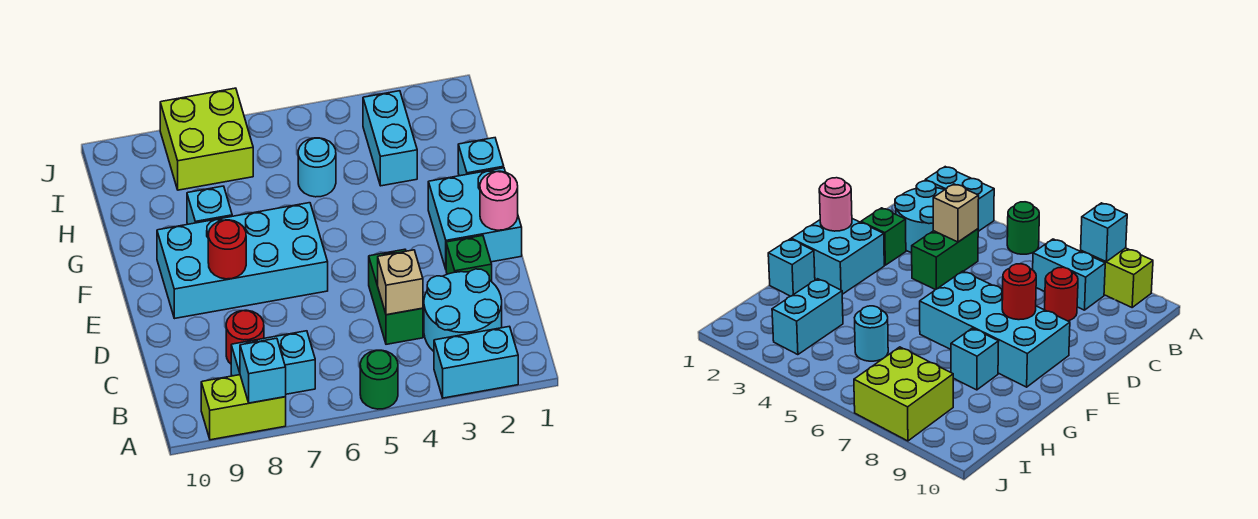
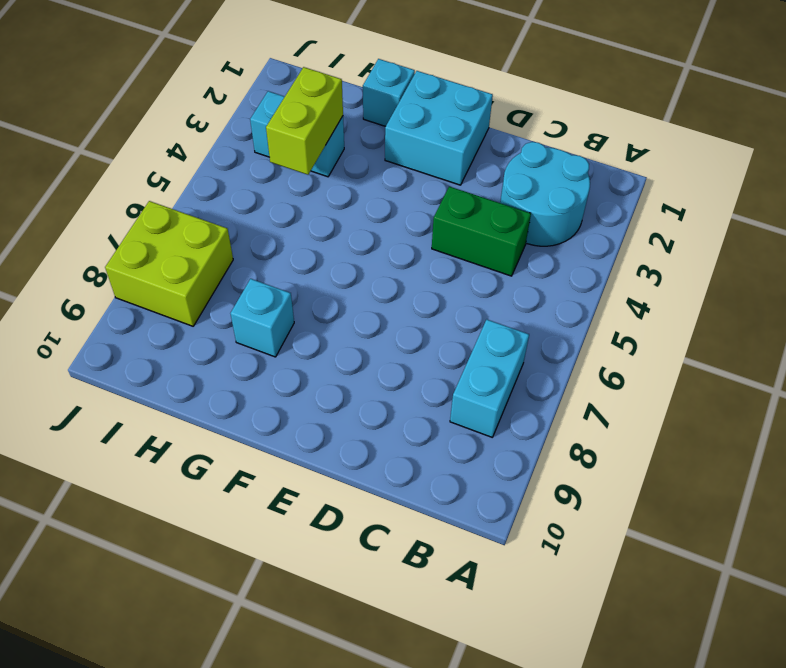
lime brick H3:H4 level 2 -> lime brick A8:A9 level 1
none -> cyan brick A2:A3 level 1
none -> green round brick A5 level 1
none -> red round brick C8 level 1

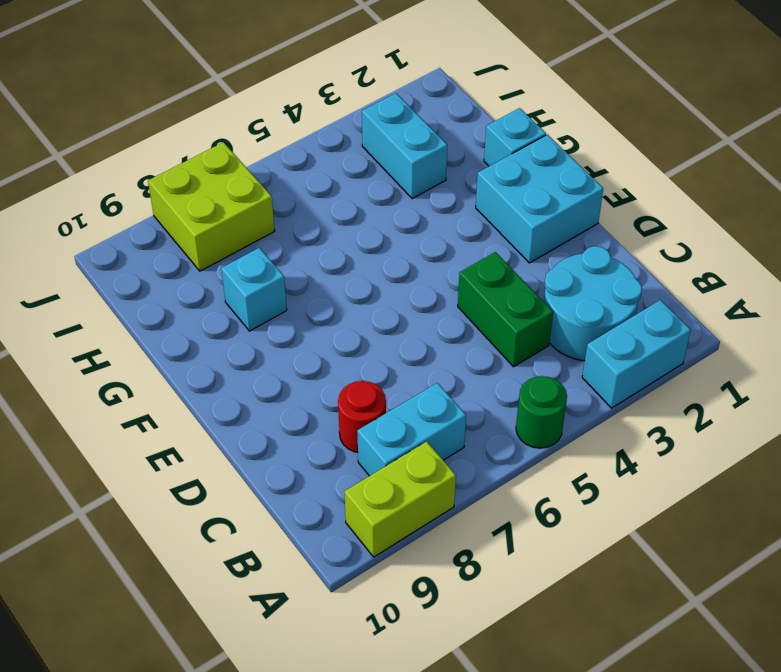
none -> green brick D2 level 1
none -> cyan brick E6:F9 level 1
none -> cyan round brick H5 level 1

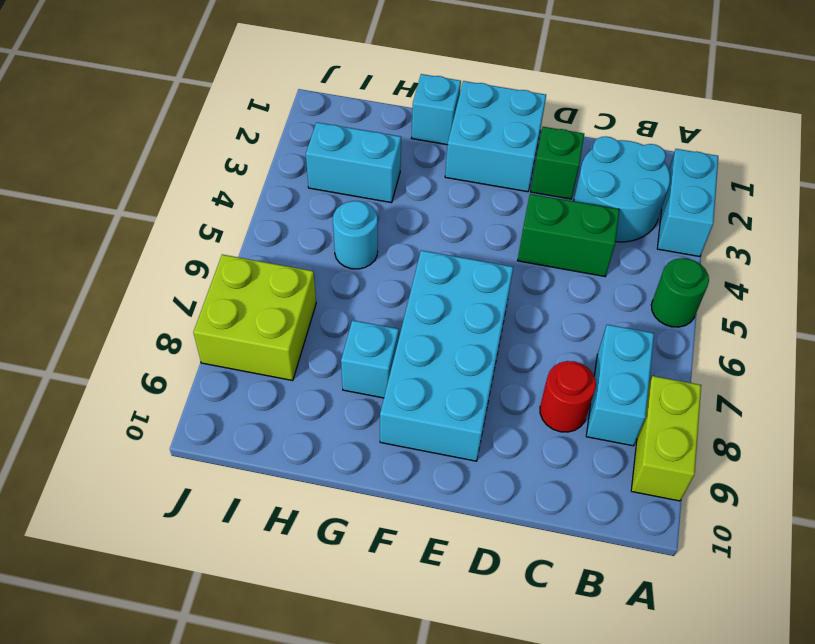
none -> cyan brick A8 level 2
none -> tan brick C4 level 2
none -> pink round brick E1 level 2

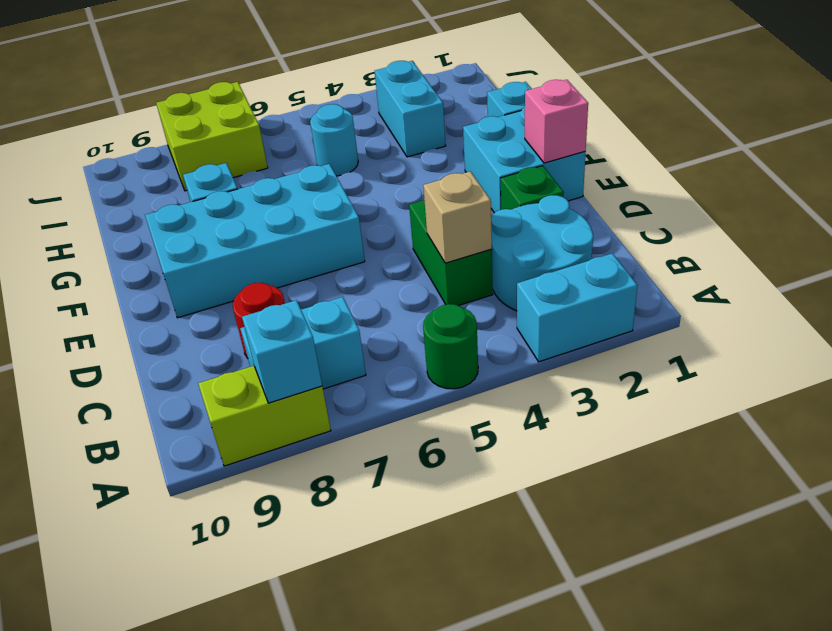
pink brick E1 level 2 -> pink round brick E1 level 2
none -> red round brick E8 level 2

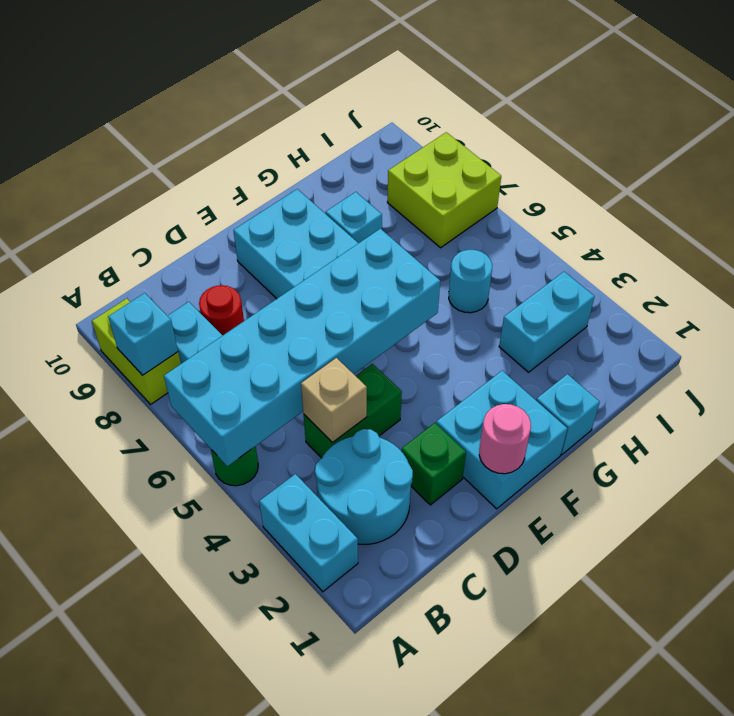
cyan brick A5:F6 level 2 -> none
none -> red round brick E8 level 2

